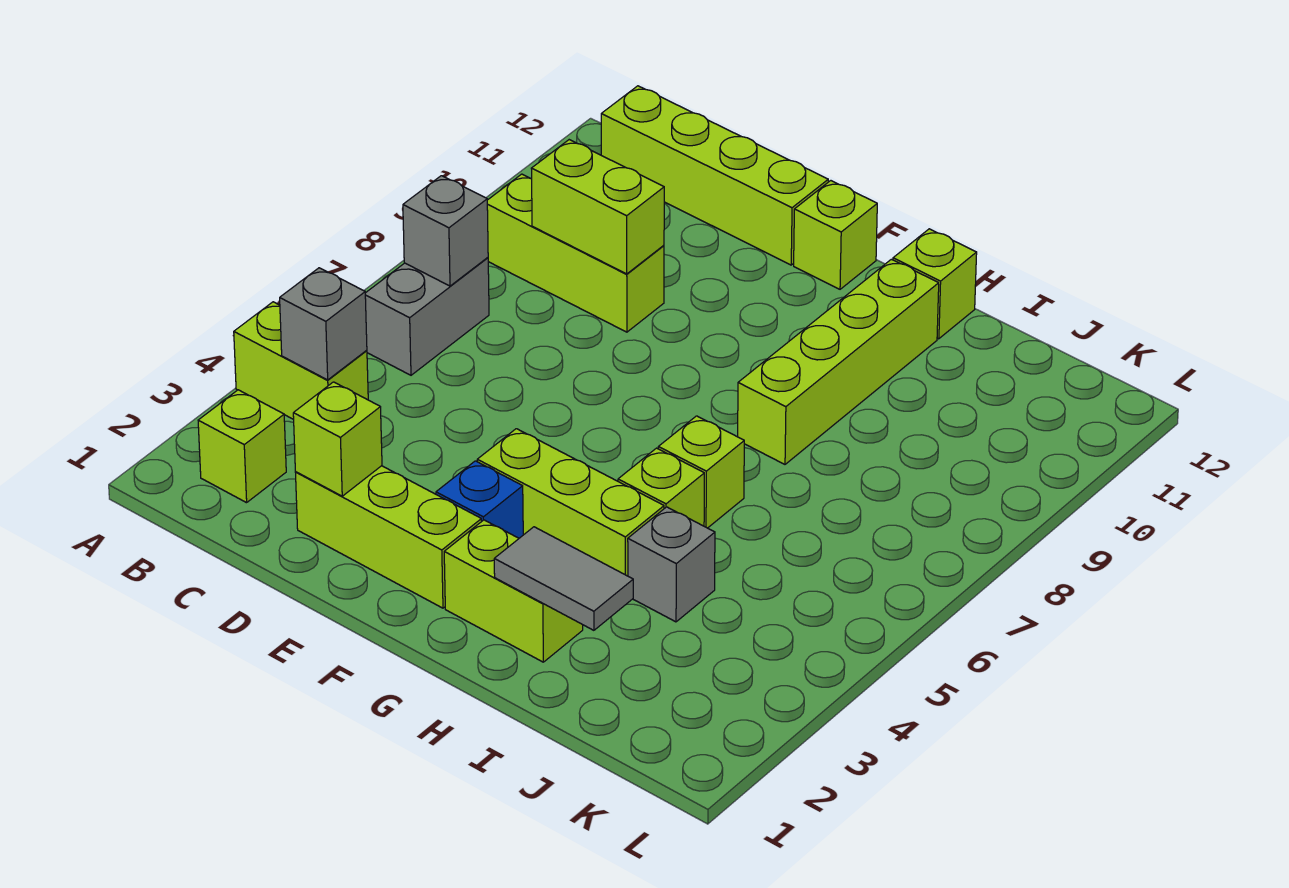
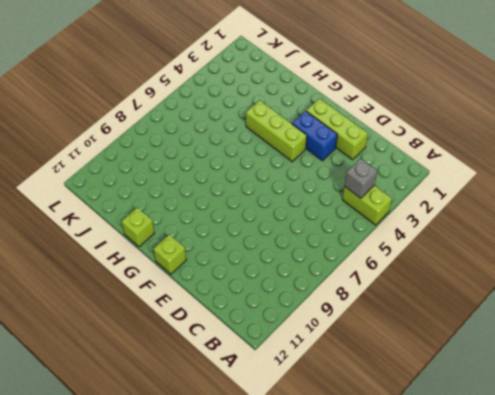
blue brick E3:F3 level 1 -> blue brick F3 level 1
none -> lime brick B2 level 1
none -> grey brick B6:B7 level 1
none -> lime brick B9:D9 level 1

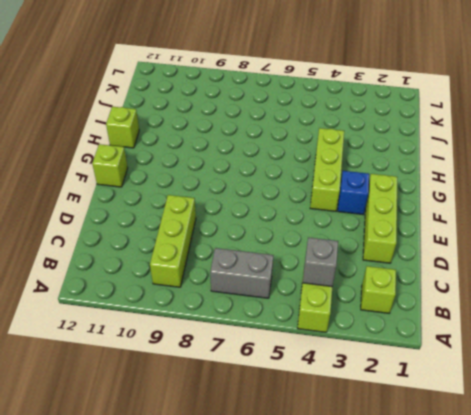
none -> lime brick B12:E12 level 1
none -> lime brick G2:H2 level 1
none -> lime brick H5 level 1

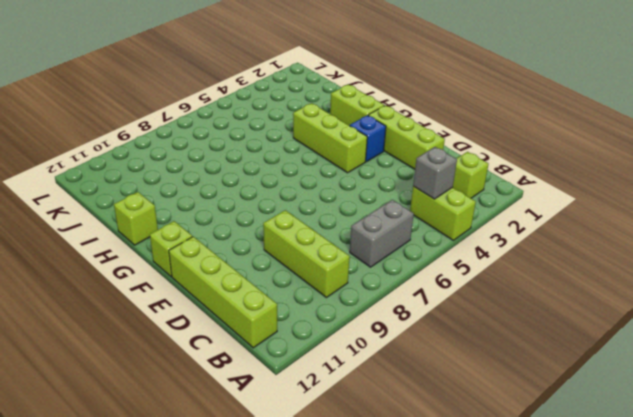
none -> lime brick H5 level 1
none -> lime brick H6 level 1
none -> lime brick H8:H11 level 1

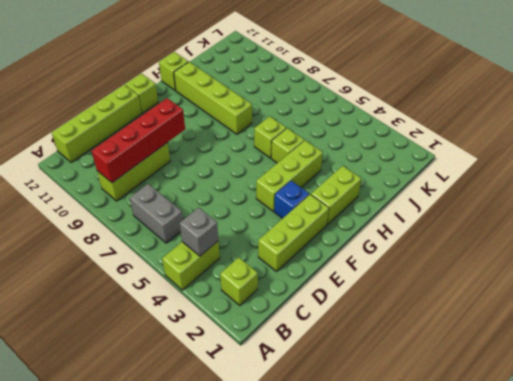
red brick B9:E9 level 2 -> lime brick C9:D9 level 2
none -> grey brick I4 level 1
none -> grey brick B7 level 2
none -> lime brick D2 level 2

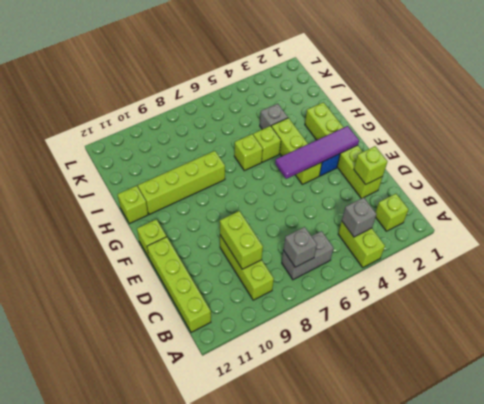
purple tile F2:F5 level 2 -> none
none -> grey tile H2:I2 level 2

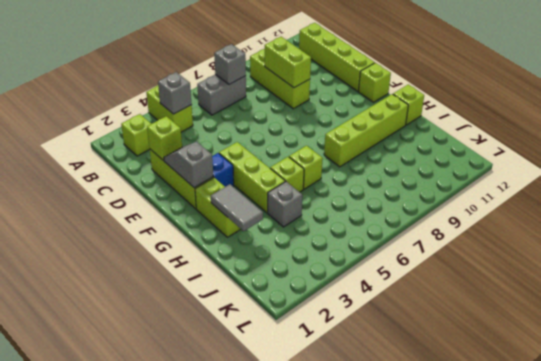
grey slope E2:F2 level 2 top F -> none

